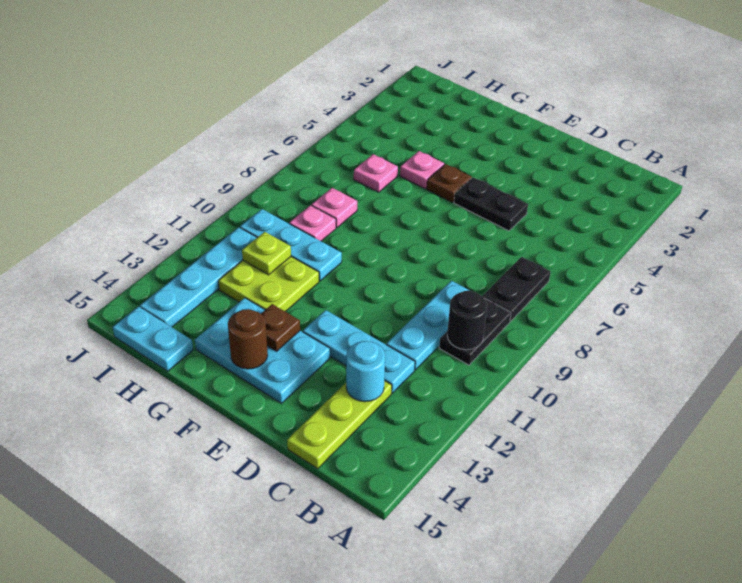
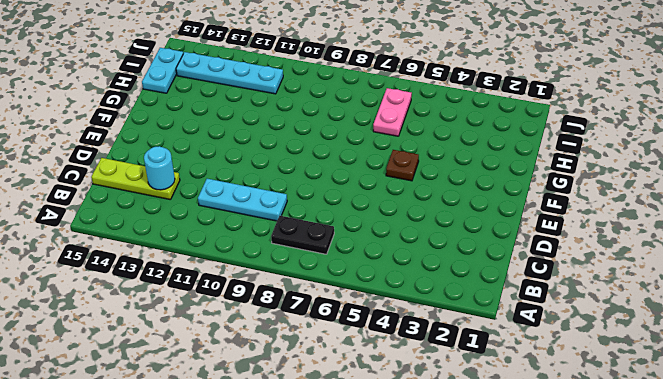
pink plate H6:I6 level 1 -> pink plate H6 level 1
none -> black plate B9:B10 level 1
none -> cyan plate C12:E12 level 1
none -> black plate D5:E5 level 1

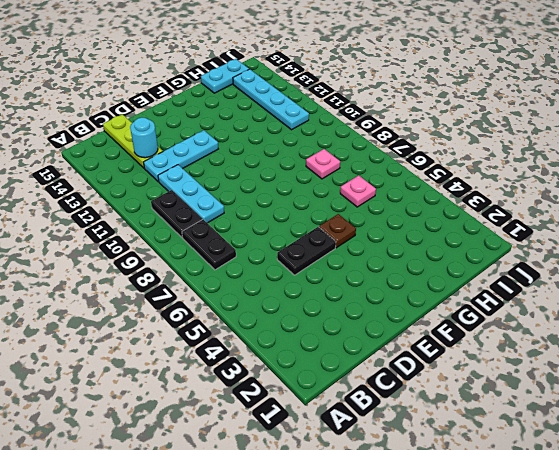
none -> cyan plate E13:G14 level 1
none -> pink plate G5 level 1
none -> cyan plate G10:I10 level 1

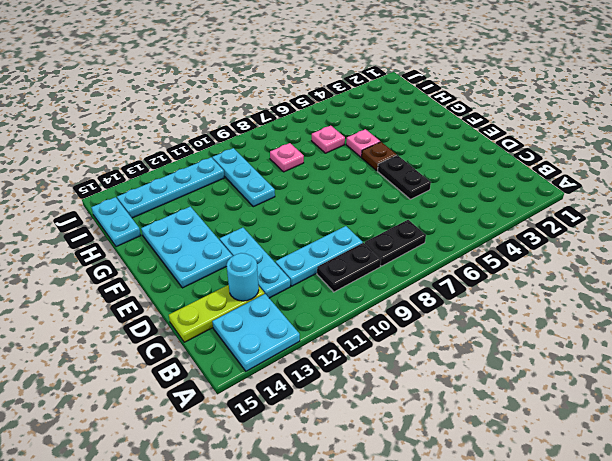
cyan plate A13:B14 level 1 -> none
none -> lime plate G11:H12 level 1
none -> pink plate H9 level 1
none -> black round brick B10 level 2

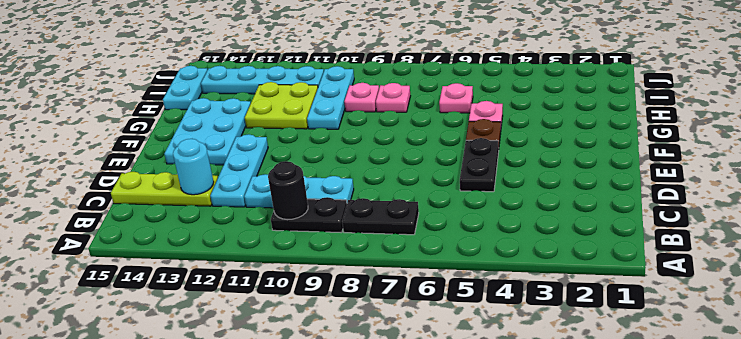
none -> brown plate F13 level 2
none -> brown round brick F14 level 2
none -> lime plate H11 level 2

